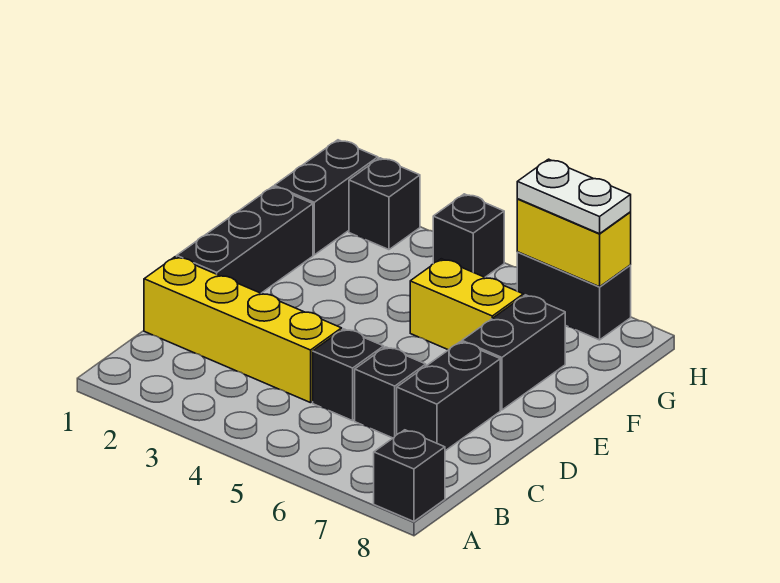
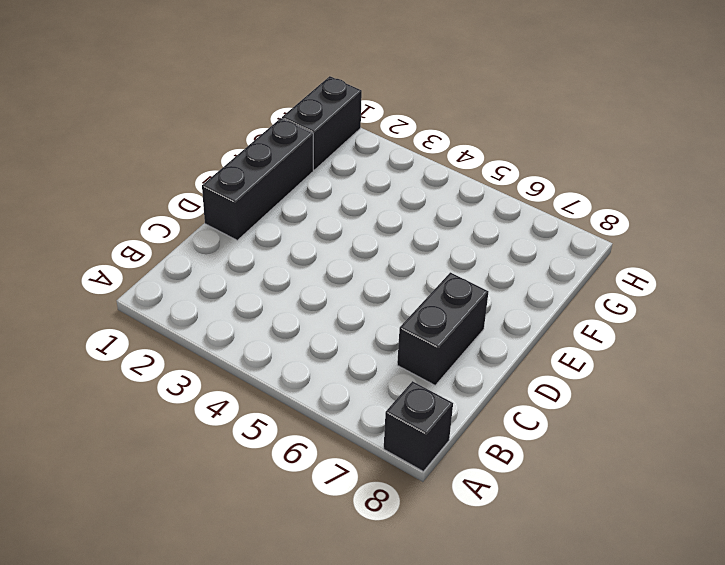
none -> yellow brick C1:C4 level 1
none -> black brick C5 level 1
none -> black brick C6 level 1

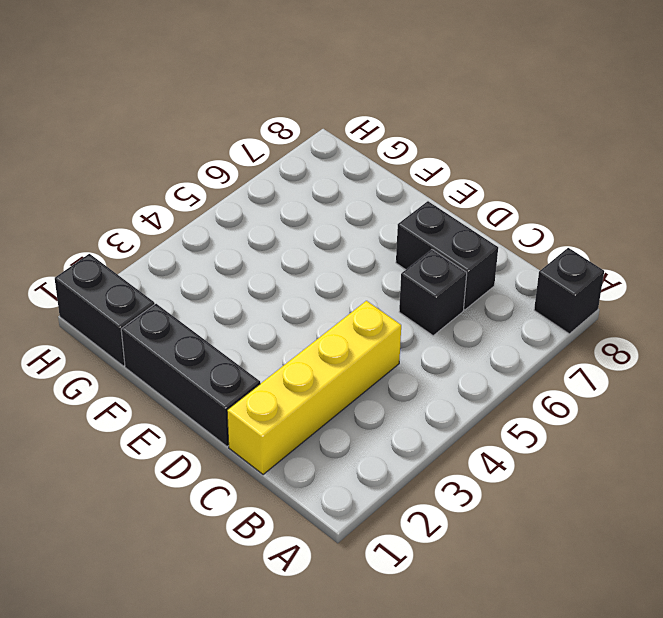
none -> black brick C5 level 1
none -> black brick E7:F7 level 1
none -> yellow brick F5:F6 level 1

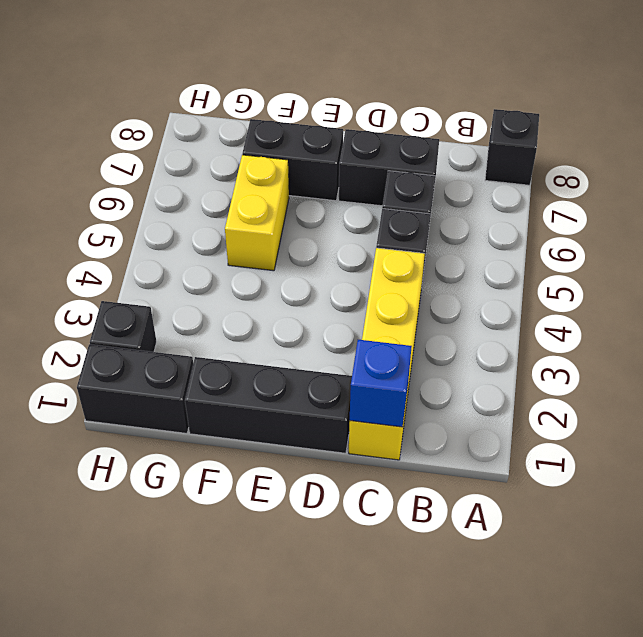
blue brick C1 level 2 -> none
none -> black brick H4 level 1
none -> black brick H6:H7 level 1
none -> yellow brick H6:H7 level 2

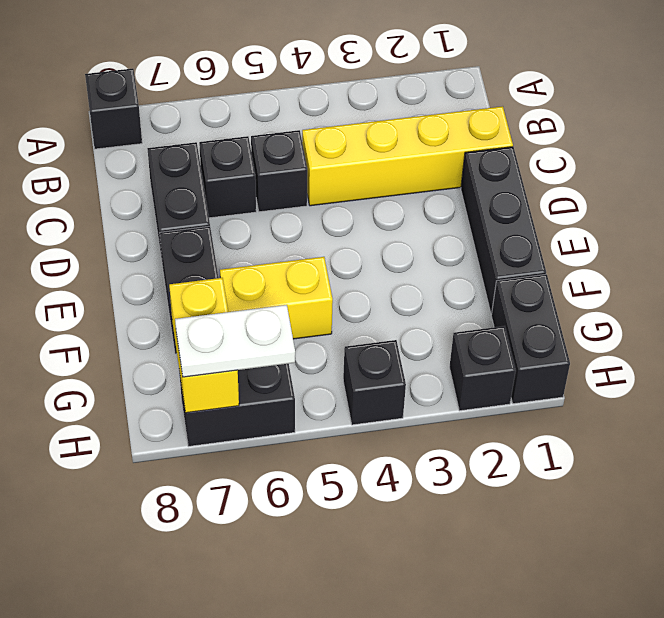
yellow brick G7:H7 level 2 -> yellow brick H6:H7 level 2

